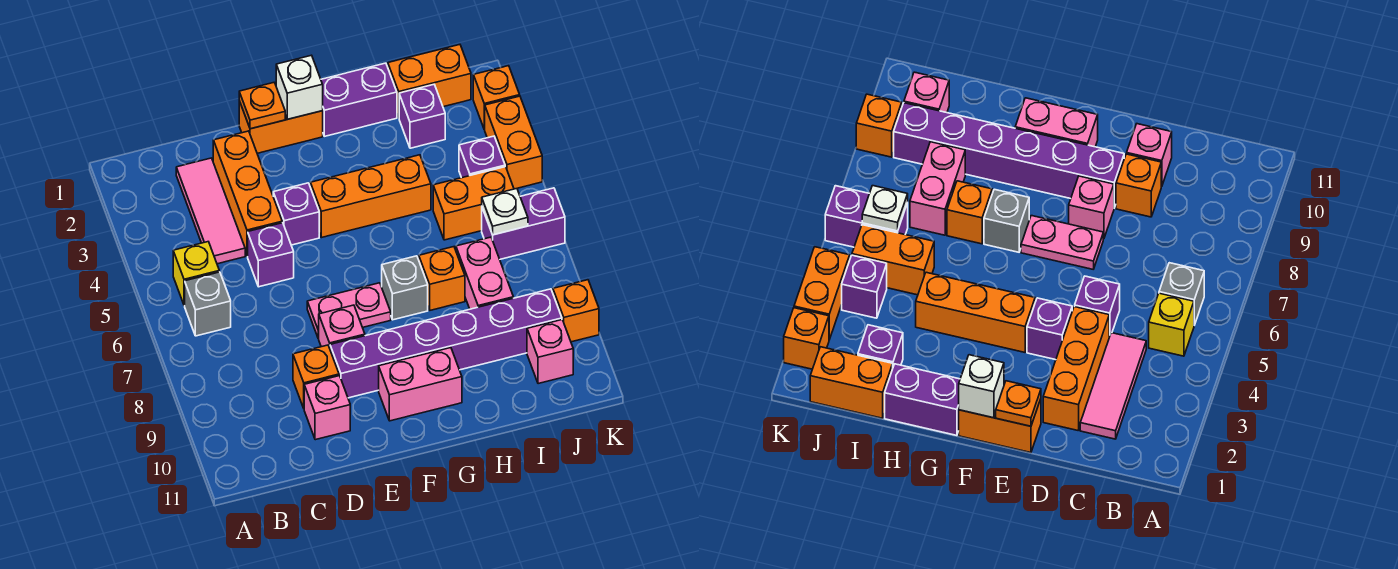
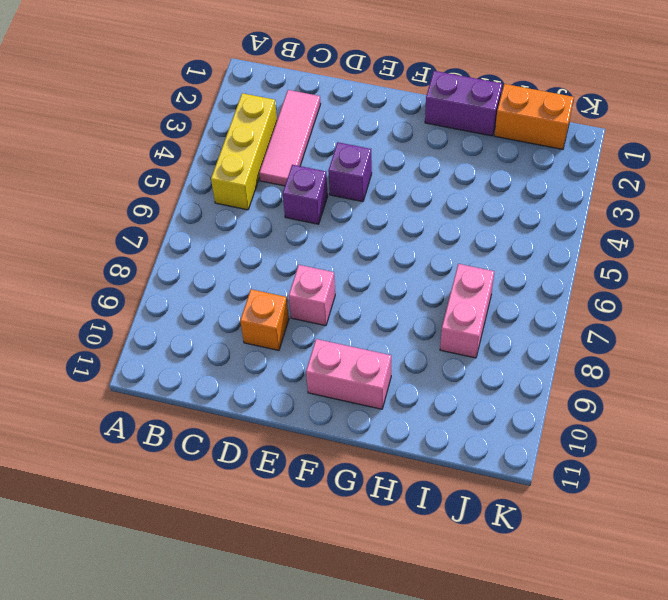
yellow brick B3:B5 level 1 -> yellow brick B5 level 1
none -> grey brick B6 level 1
none -> orange brick D2:D4 level 1
none -> pink brick D10 level 1
none -> orange brick E1:F1 level 1

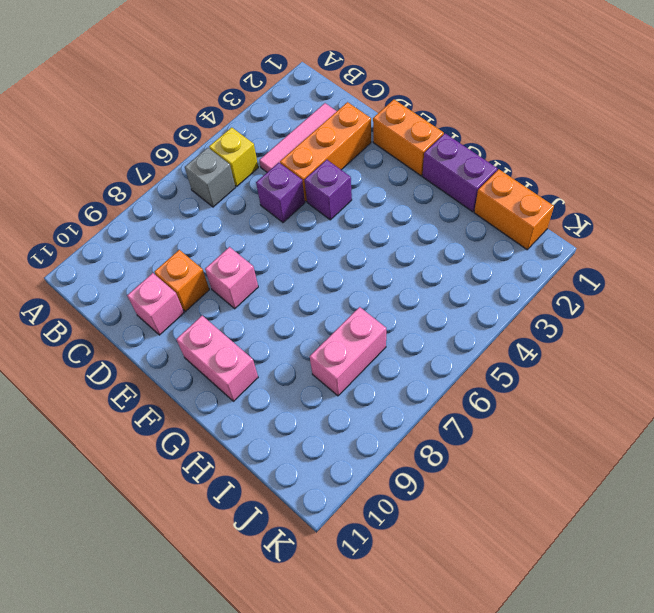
none -> pink plate E7:F7 level 1
none -> purple brick E9:J9 level 1
none -> orange brick F4:H4 level 1
none -> grey brick G7 level 1

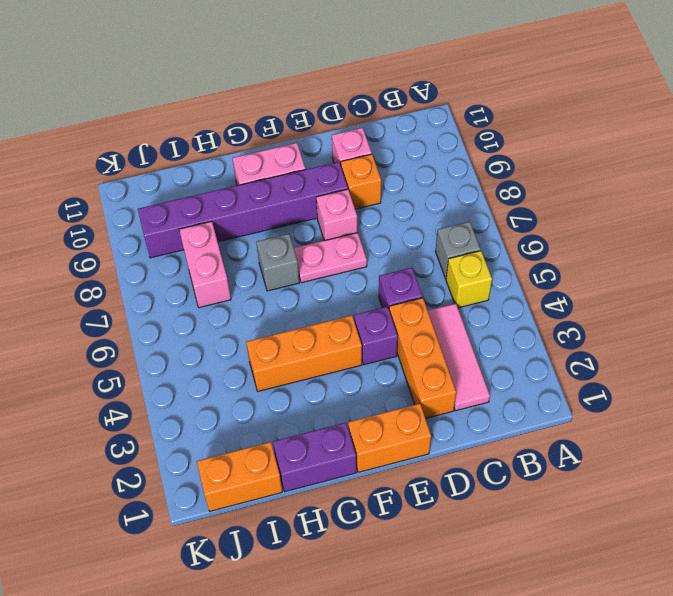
none -> orange brick H7 level 1
none -> purple brick I2 level 1
none -> orange brick I5:J5 level 1
none -> purple brick J4 level 1

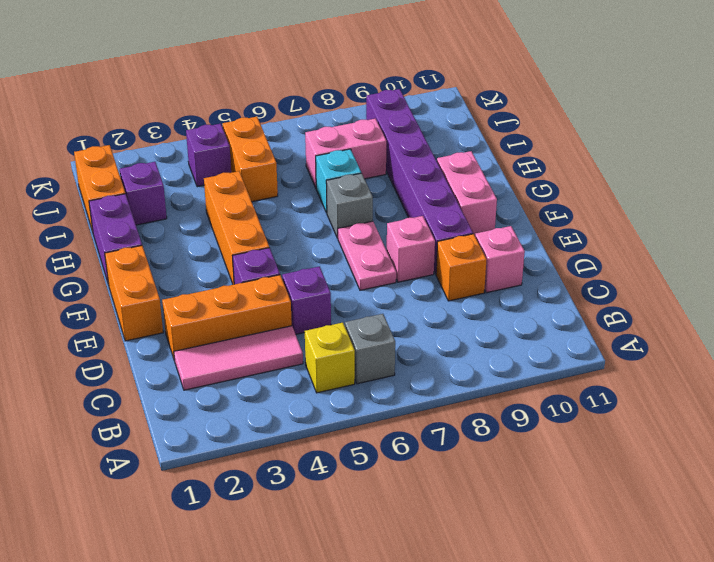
cyan brick H7 level 1 -> orange brick H7 level 1
none -> purple brick J6:K6 level 1
none -> pink brick J10 level 1
none -> orange brick K2 level 1
none -> orange brick K3:K4 level 1

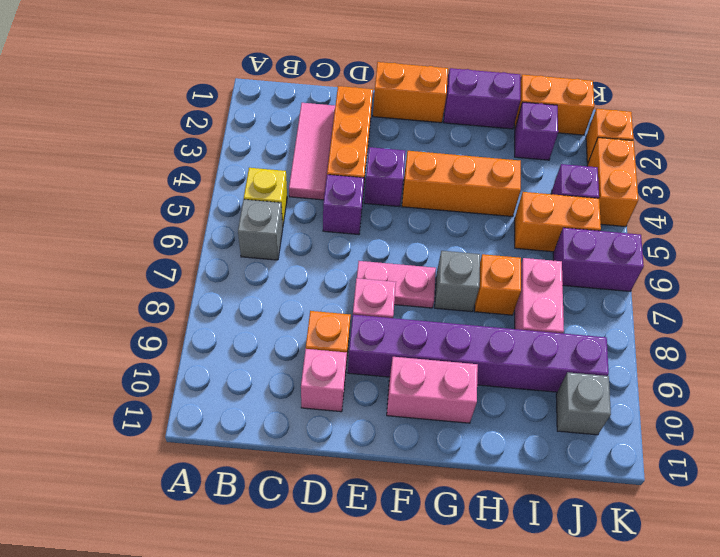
grey brick J10 level 1 -> pink brick J10 level 1
none -> orange brick K9 level 1
none -> orange plate E1 level 2
none -> white brick F1 level 2
none -> white plate J6 level 2

